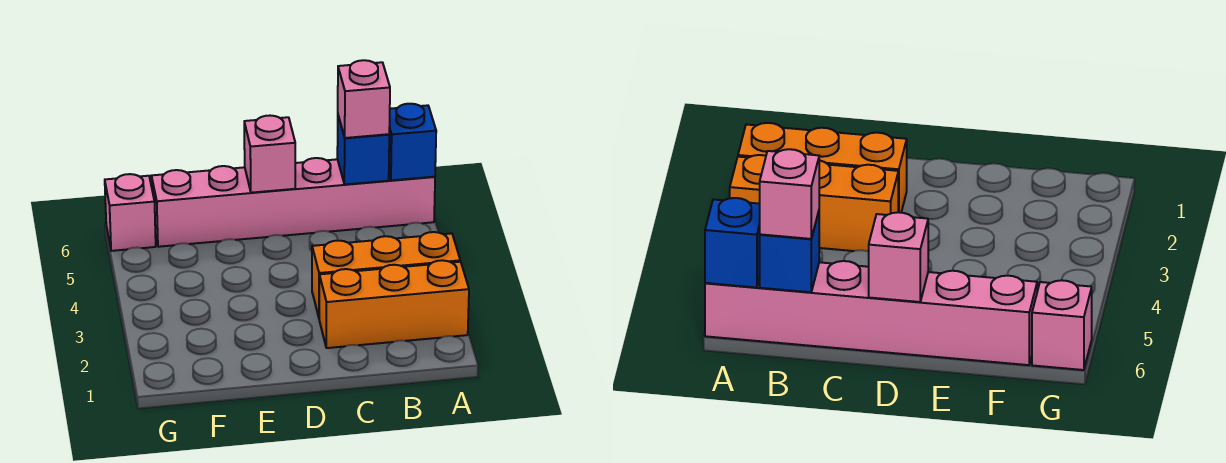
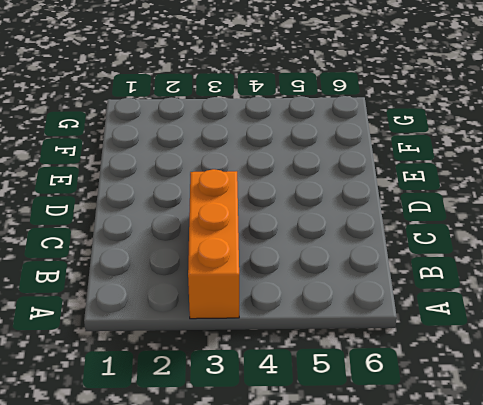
none -> orange brick A2:C2 level 1
none -> pink brick A6:F6 level 1

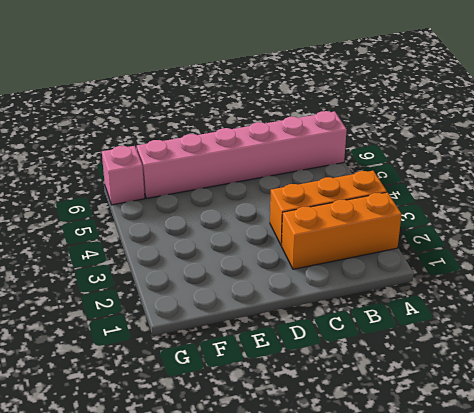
none -> blue brick A6 level 2
none -> blue brick B6 level 2

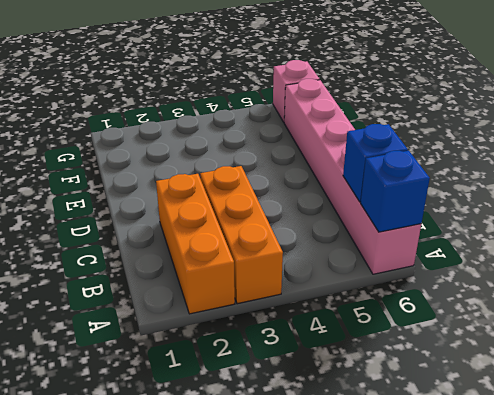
none -> pink brick D6 level 2
none -> pink brick B6 level 3

